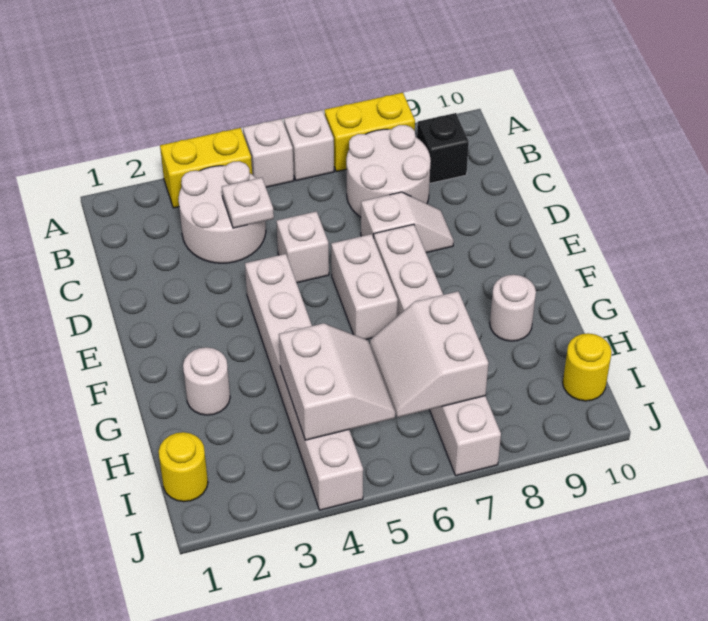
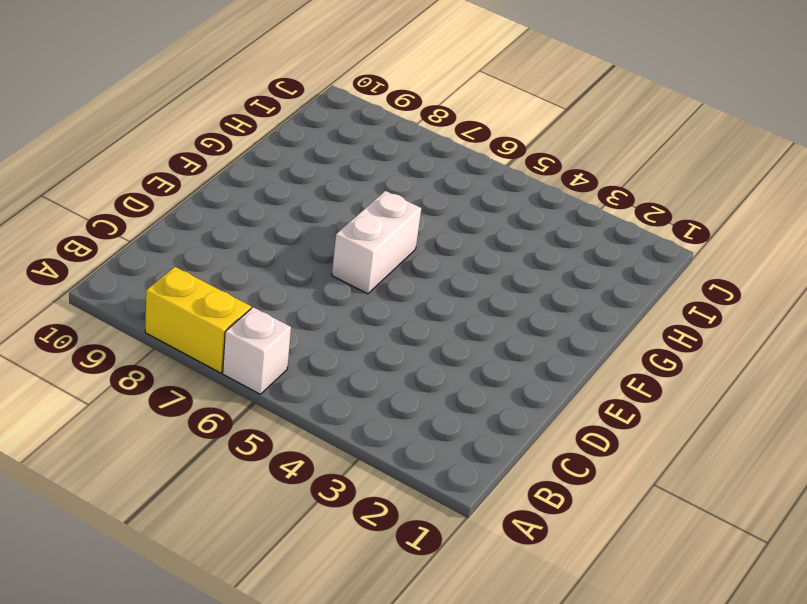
none -> yellow brick A3:A4 level 1
none -> white brick A5 level 1
none -> white round brick B3:C4 level 1

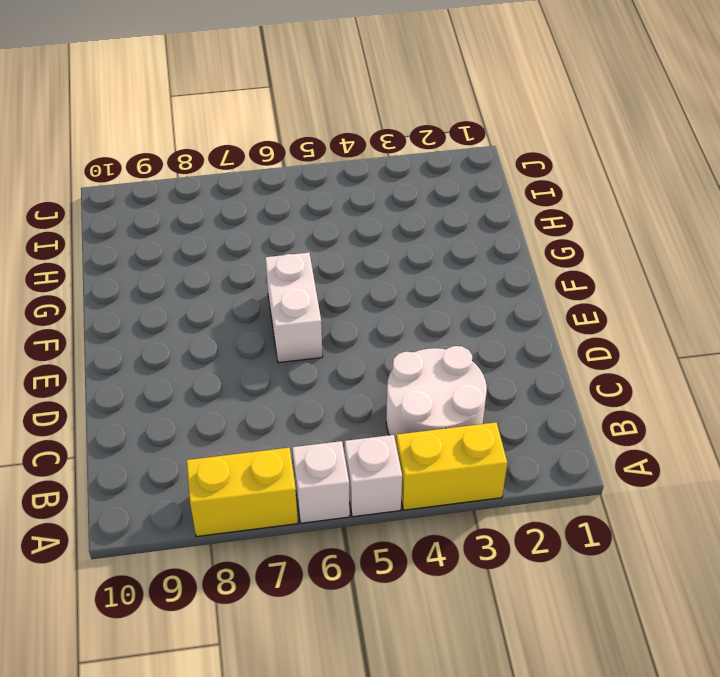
none -> white round brick B7:C8 level 1
none -> black brick B9 level 1
none -> white brick D5 level 1

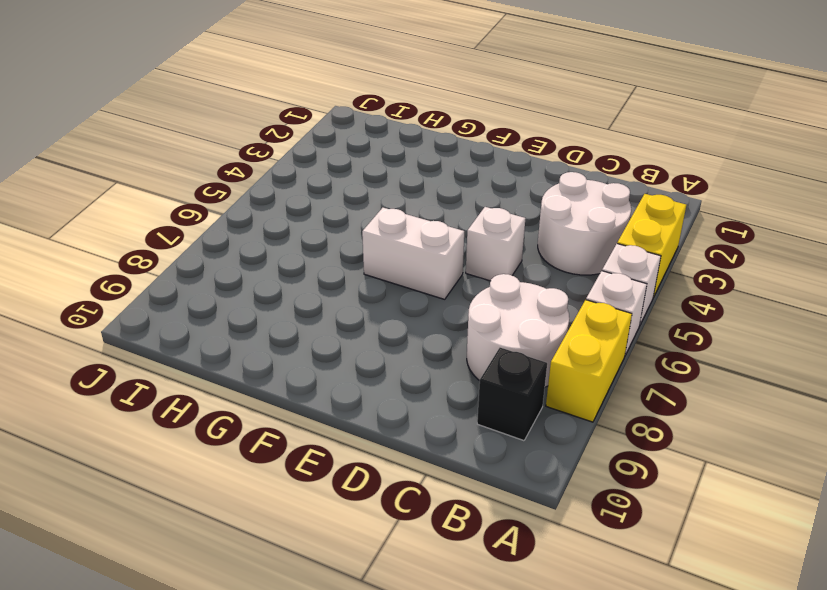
none -> white slope D7:D8 level 1 top 7
none -> white brick E4:J4 level 1
none -> white brick E7:J7 level 1

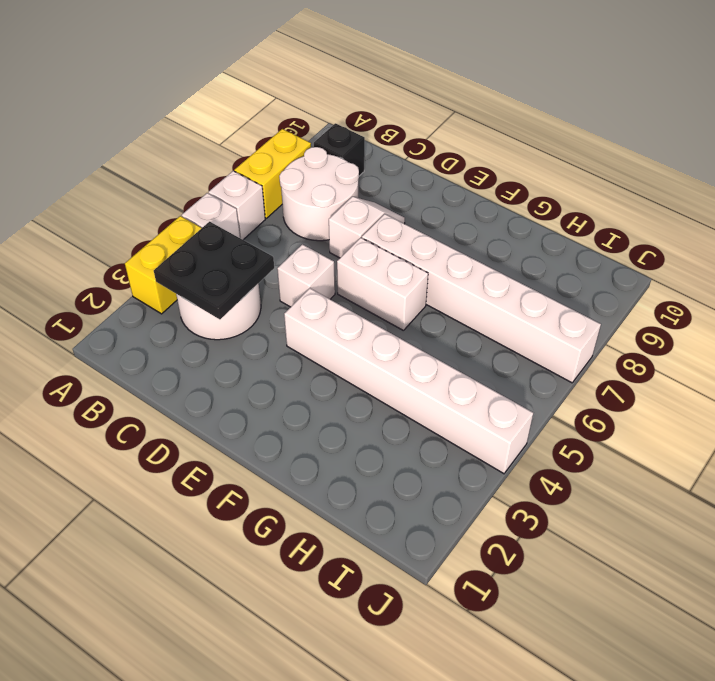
black plate B3:C4 level 2 -> white plate C4 level 2
none -> white round brick G2 level 1
none -> white round brick G9 level 1
none -> yellow round brick I1 level 1

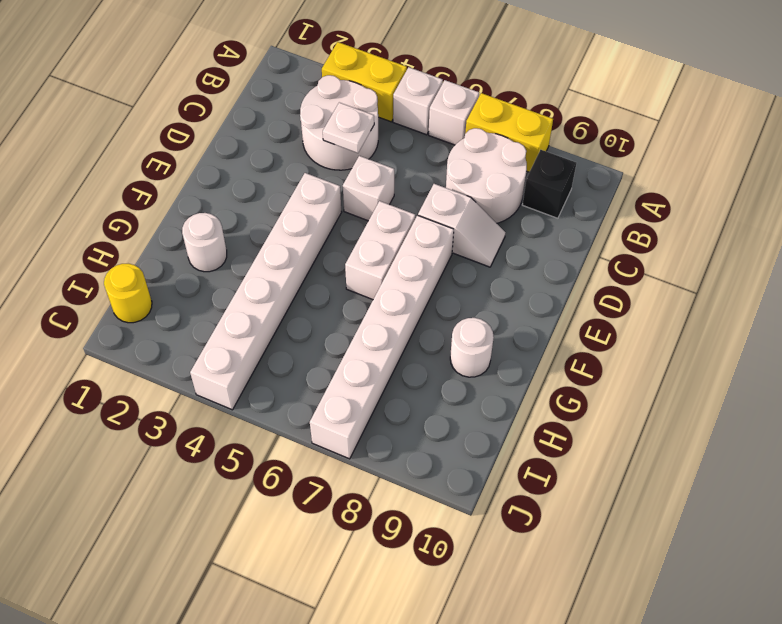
none -> yellow round brick I10 level 1
none -> white slope H4:I5 level 2 top 4
none -> white slope H6:I7 level 2 top 7

